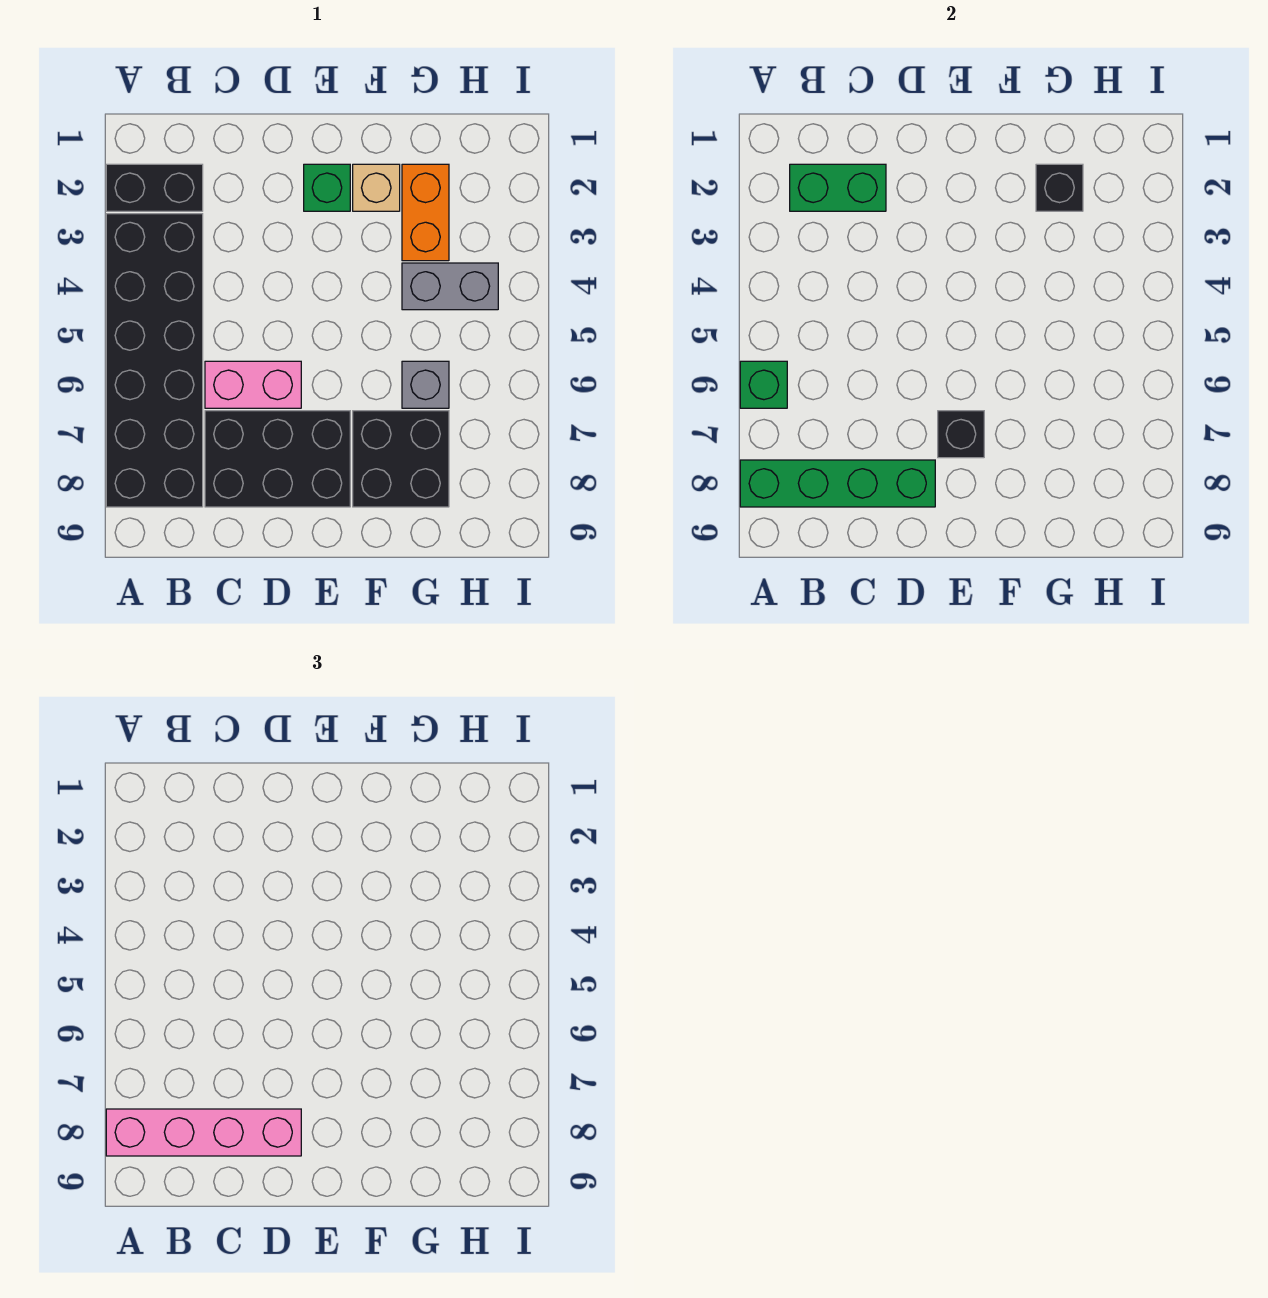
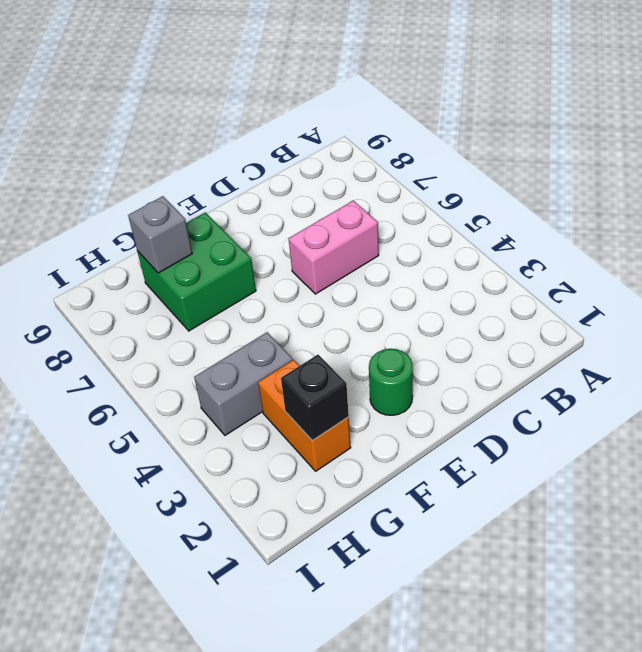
green round brick E2 level 1 -> green brick E2 level 1
green brick F7:G8 level 1 -> black brick F7:G8 level 1
grey brick G8 level 2 -> grey brick G6 level 1
none -> black brick A2:B2 level 1
none -> black brick A3:B8 level 1
none -> black brick C7:E8 level 1

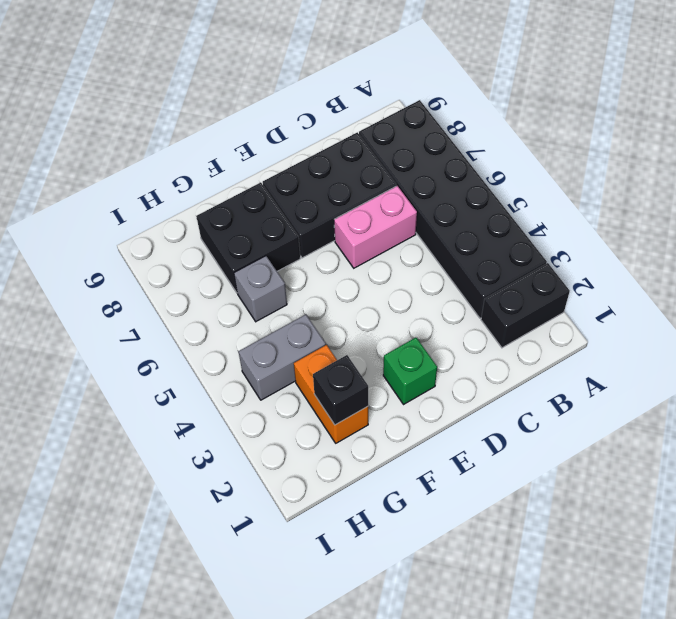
none -> tan brick F2 level 1
none -> green brick A6 level 2
none -> green brick A8:D8 level 2

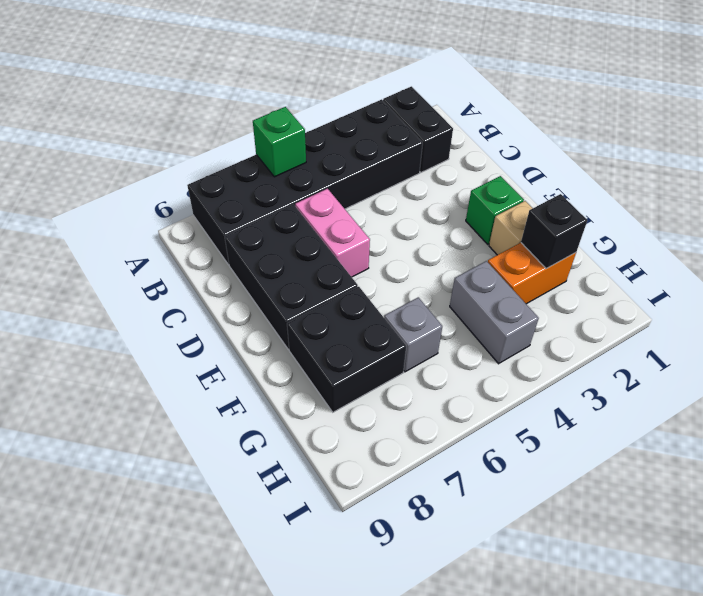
none -> green brick A8:D8 level 2
none -> green brick B2:C2 level 2
none -> black brick E7 level 2

